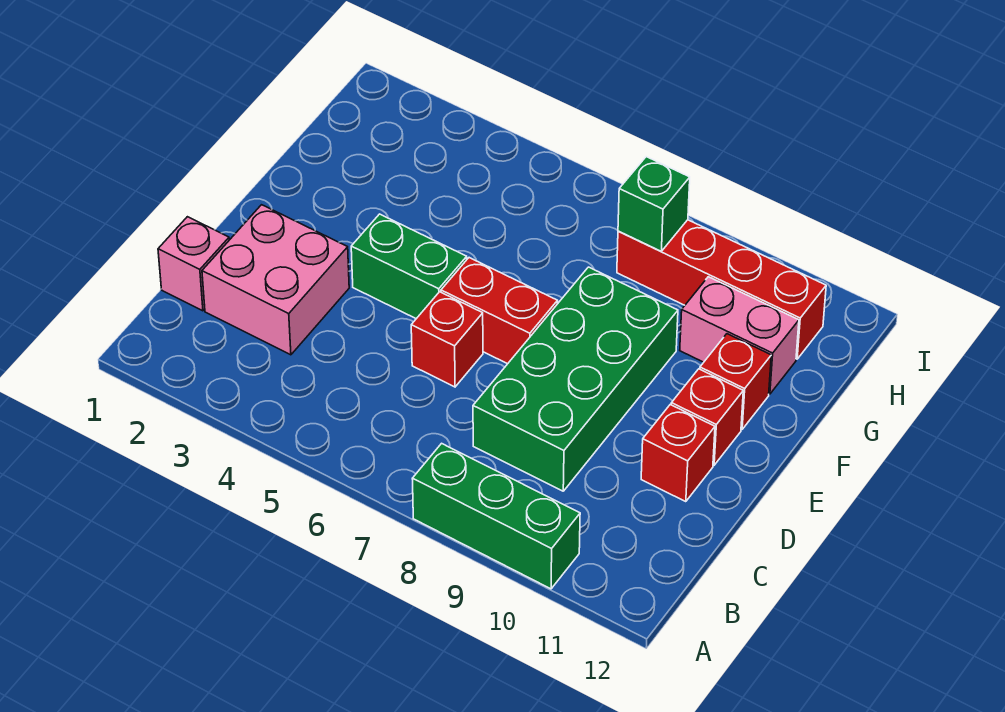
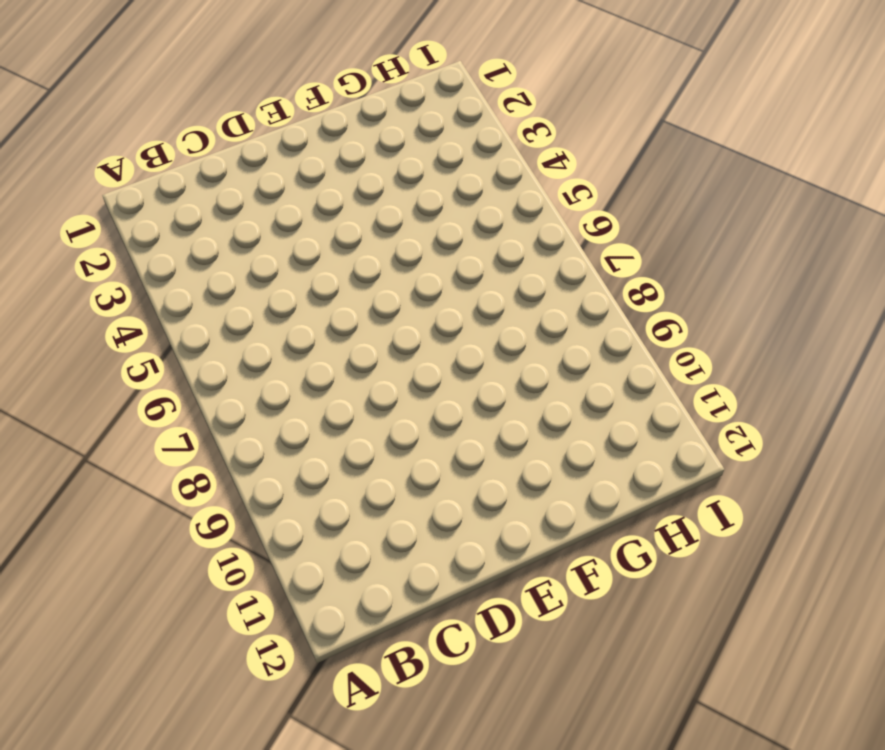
none -> green brick A8:A10 level 1
none -> pink brick C1 level 1
none -> pink brick C2:D3 level 1

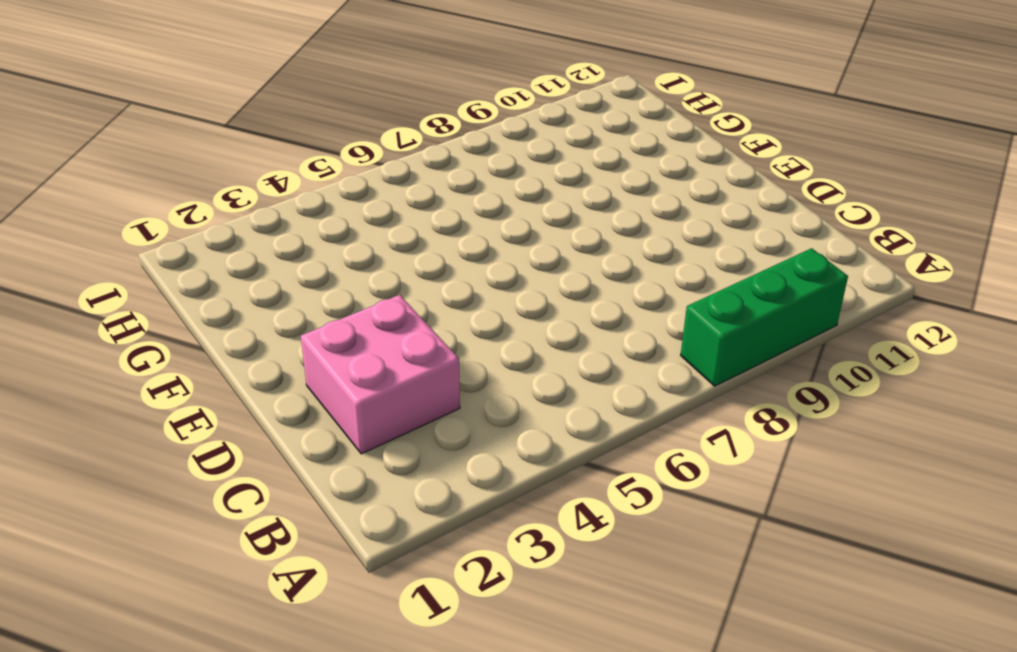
none -> pink brick C1 level 1
none -> green brick C8:F9 level 1
none -> red brick D6 level 1

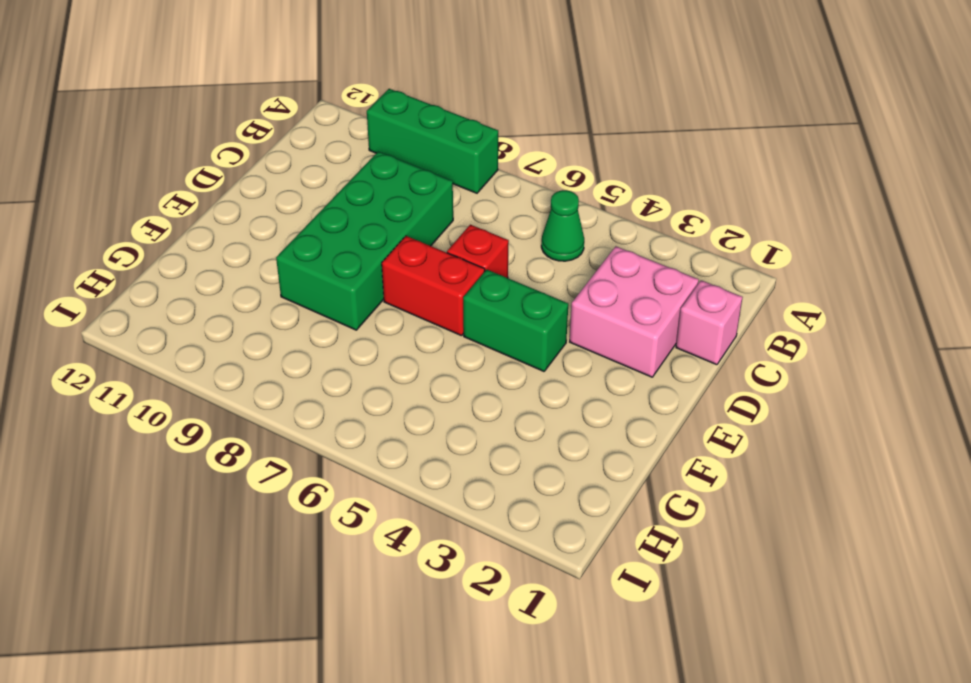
green cone B5 level 1 -> none
none -> red brick D11 level 1
none -> red brick E11 level 1
none -> red brick F11 level 1

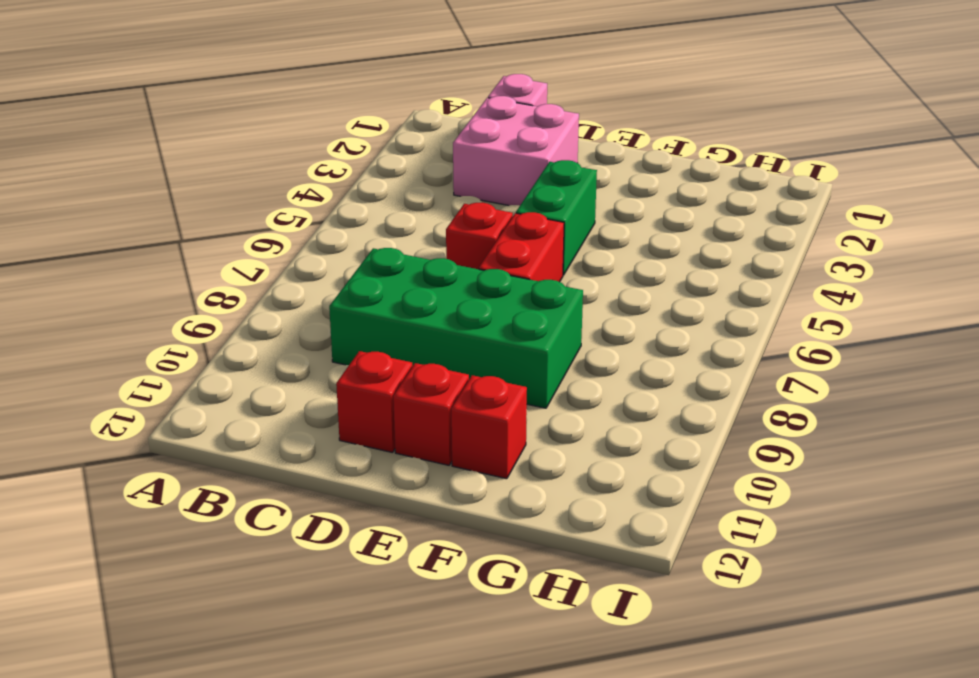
none -> green brick A8:A10 level 1
none -> pink brick G10:G11 level 1
none -> red brick H8:H11 level 1

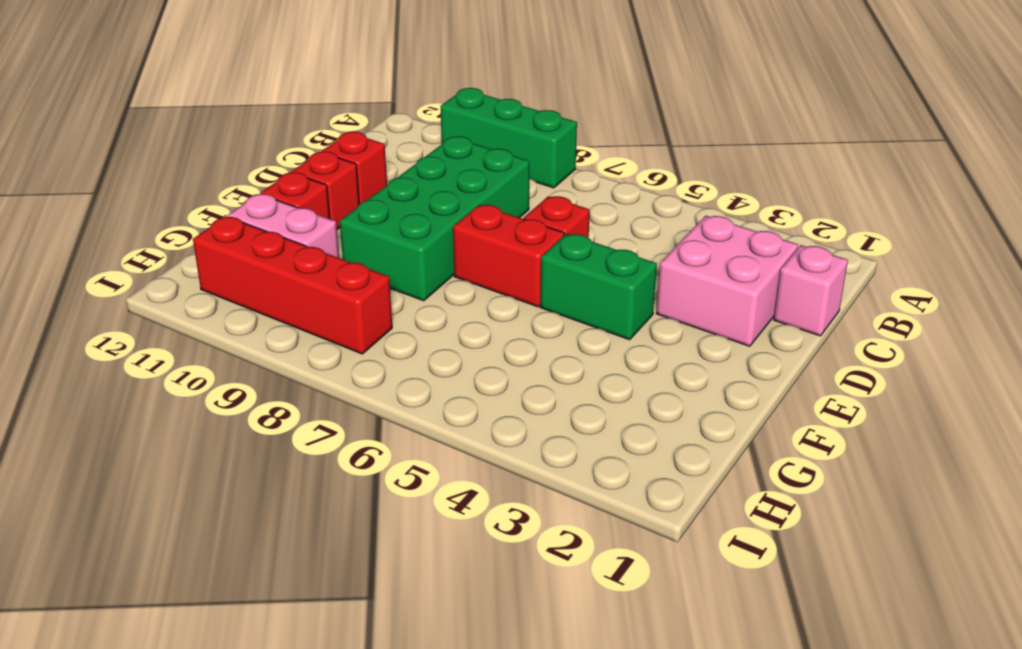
none -> green brick H8 level 2

